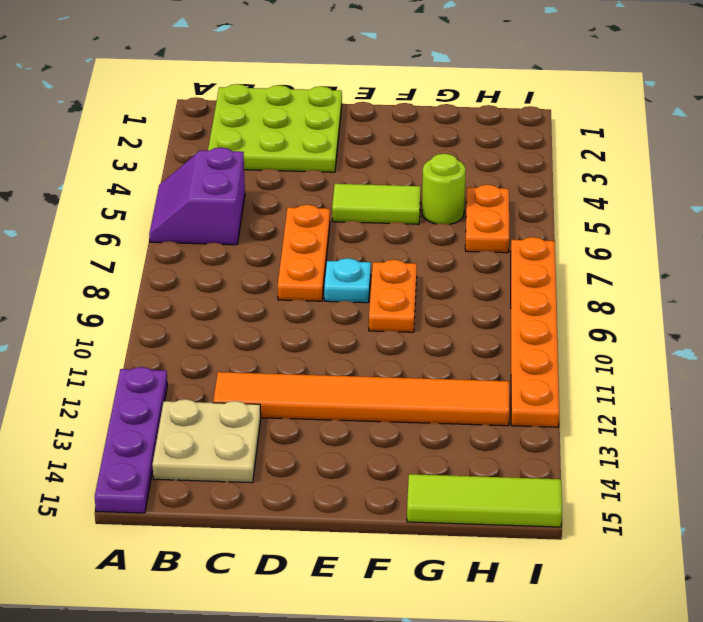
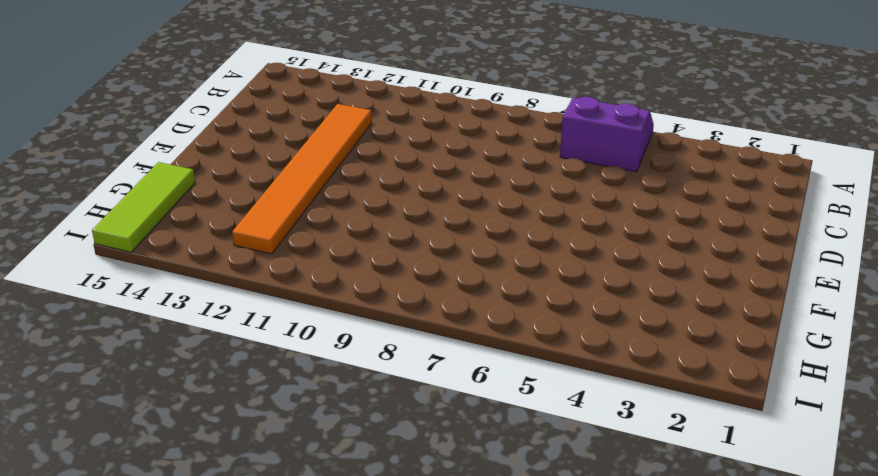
none -> purple plate A12:A15 level 1
none -> lime plate B1:D3 level 1
none -> tan plate B13:C14 level 1

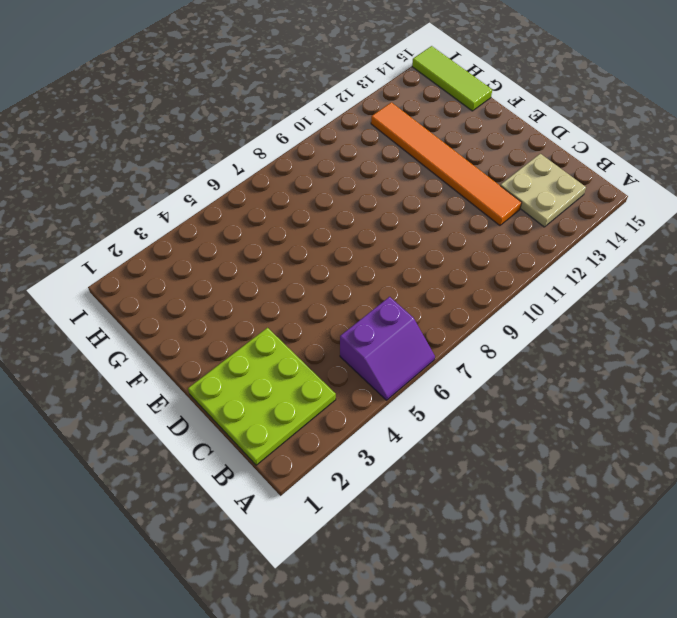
none -> purple plate A12:A15 level 1
none -> orange plate D6:D8 level 1
none -> lime tile E5:F5 level 1

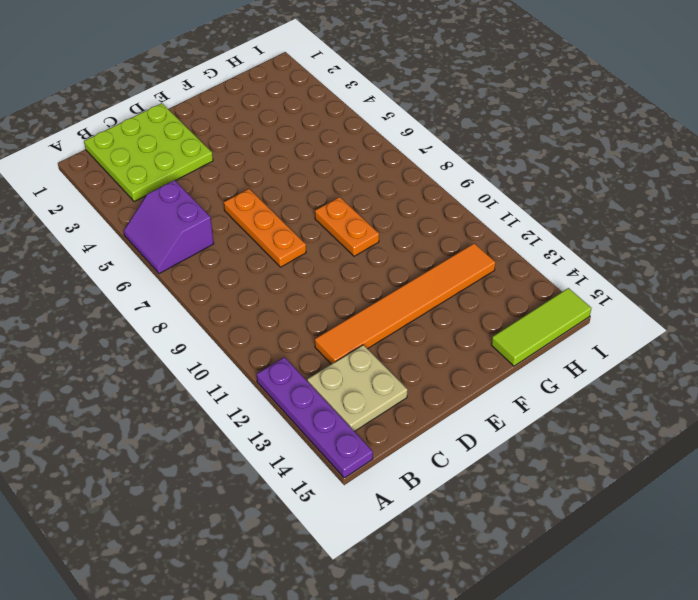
none -> lime tile E5:F5 level 1
none -> cyan plate E8 level 1
none -> lime round brick G5 level 1

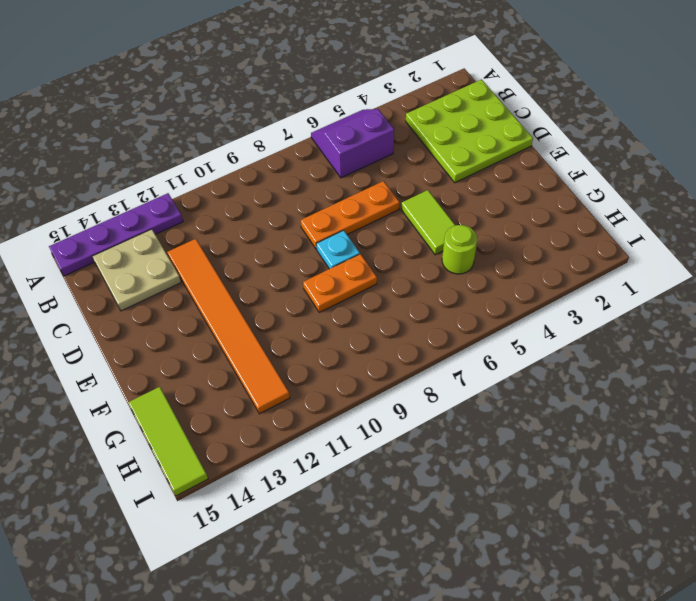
none -> orange plate H5:H6 level 1
none -> orange plate I7:I12 level 1

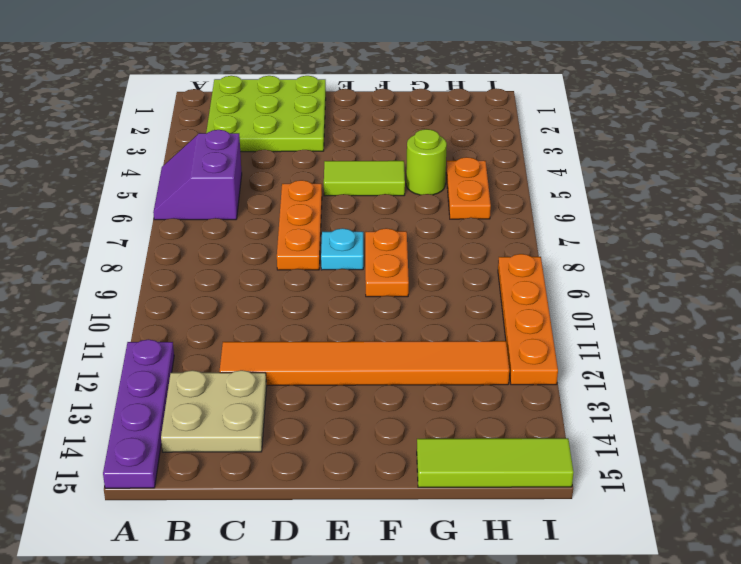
orange plate I9:I12 level 1 -> orange plate I7:I12 level 1

